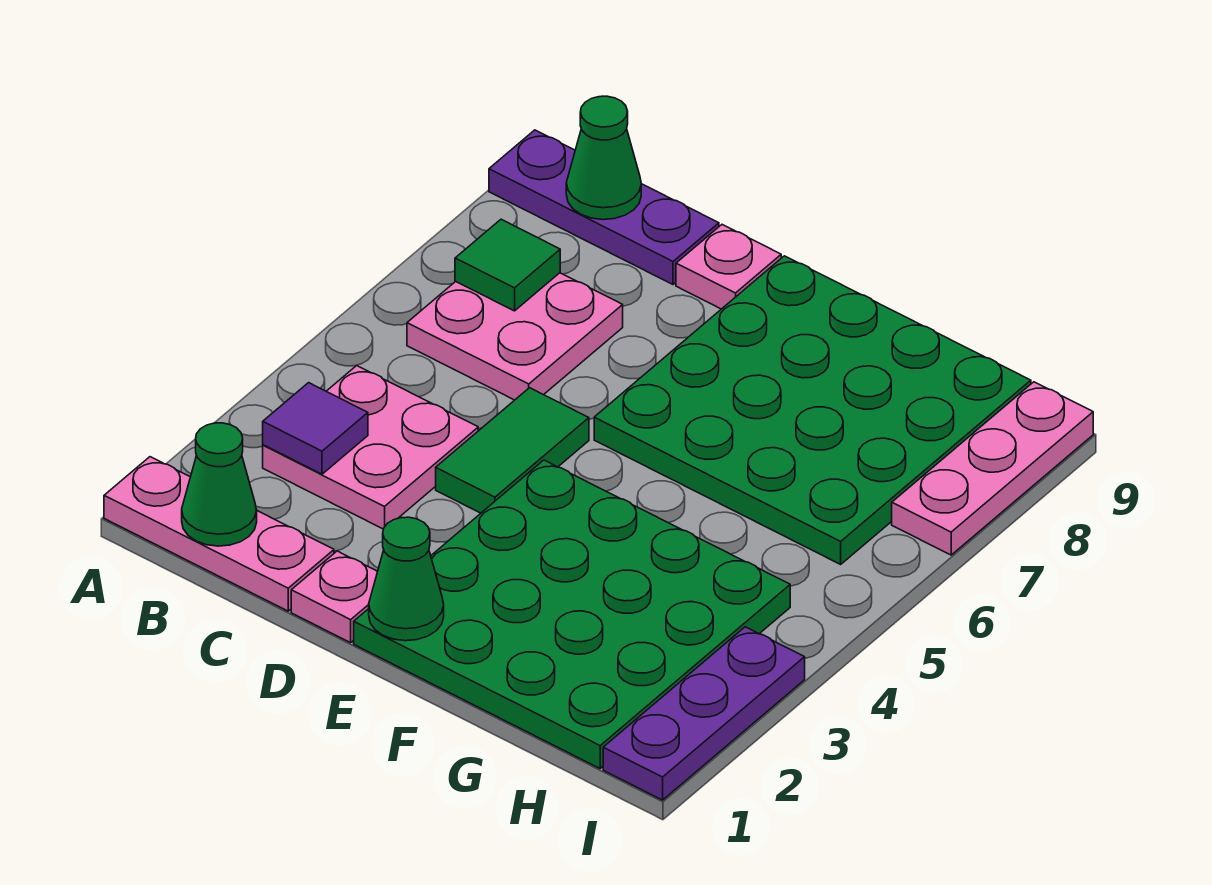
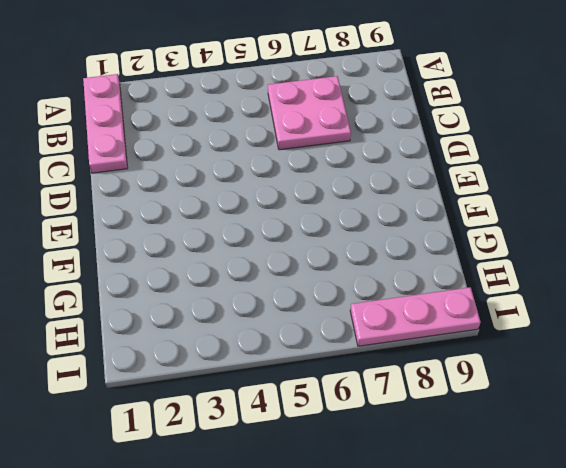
none -> purple plate A9:C9 level 1
none -> pink plate B3:C4 level 1
none -> pink plate D1 level 1

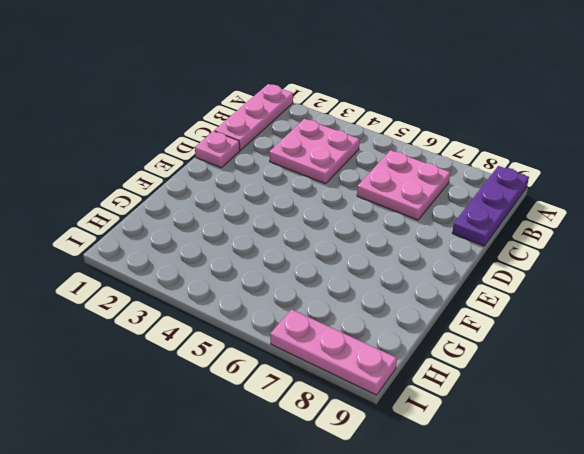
none -> green tile D4:D5 level 1
none -> pink plate D9 level 1
none -> green plate E1:H4 level 1

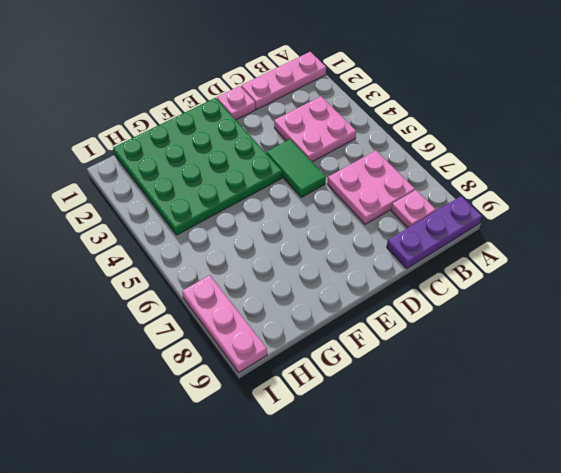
pink plate B8 level 1 -> pink plate D9 level 1
none -> green plate E6:H9 level 1
none -> purple plate I1:I3 level 1
none -> green cone B1 level 2

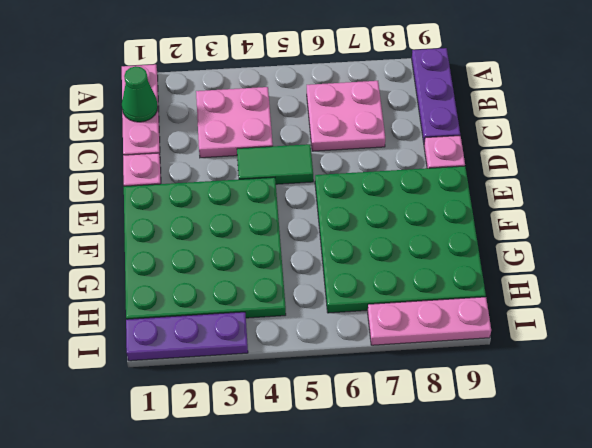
none -> purple tile B3 level 2
none -> green tile B7 level 2
none -> green cone B9 level 2

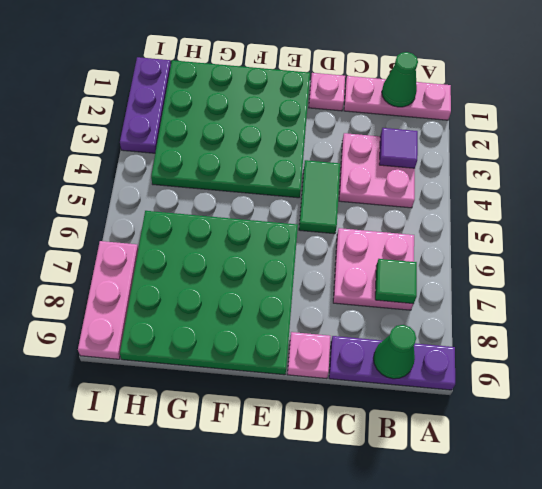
none -> green cone E1 level 2

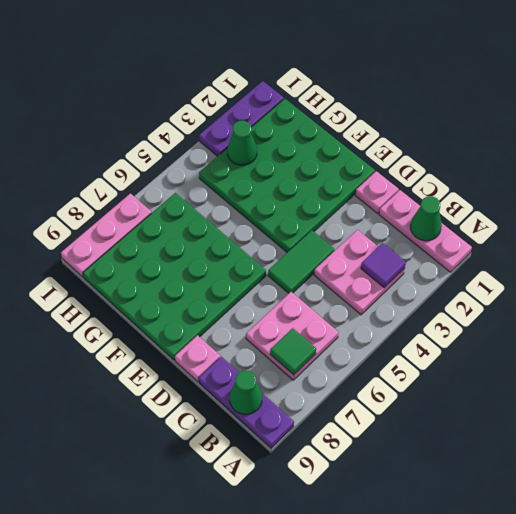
green cone H3 level 2 -> green cone E1 level 2

